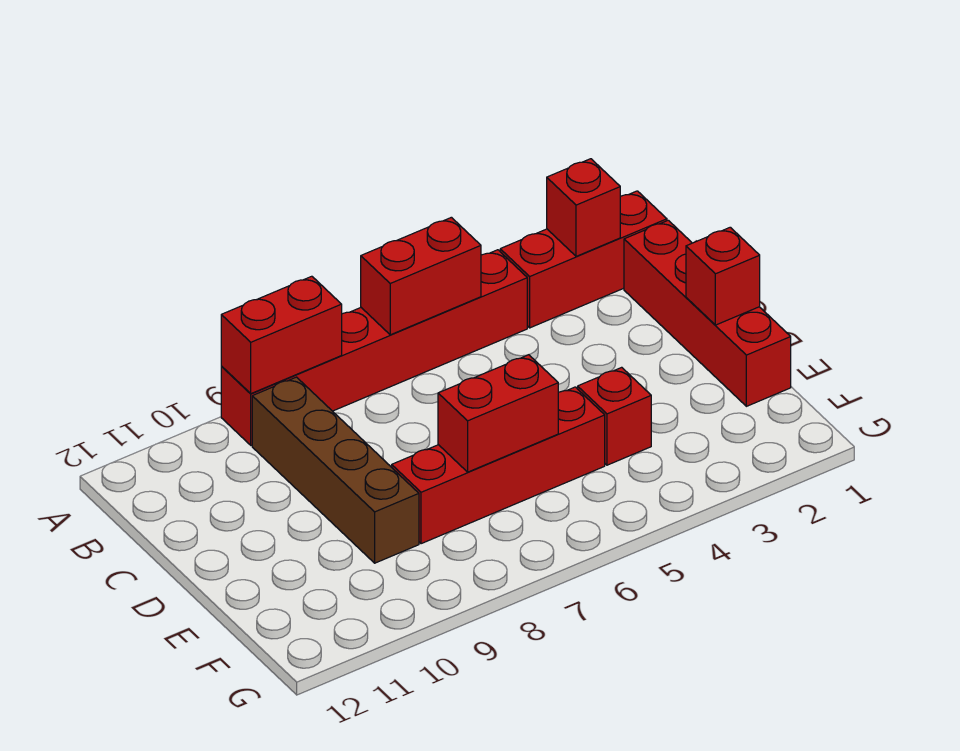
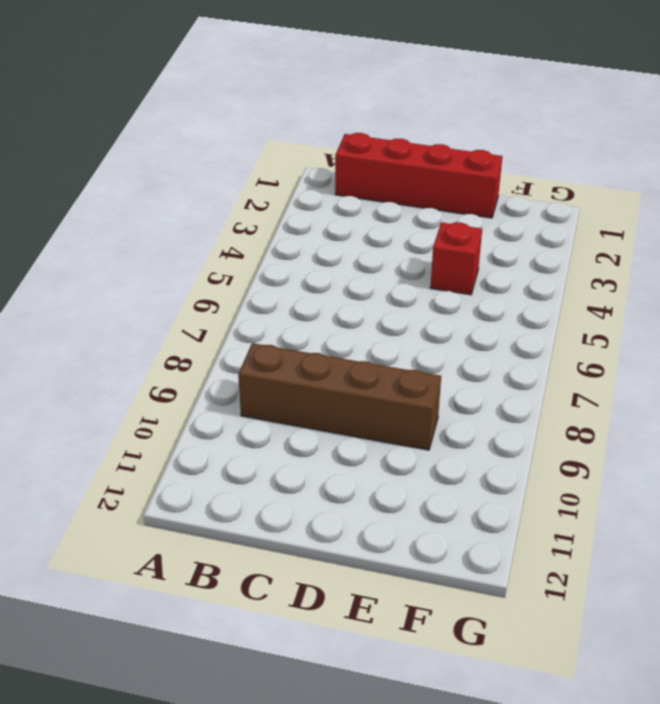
none -> red brick A1:A3 level 1
none -> red brick A4:A9 level 1

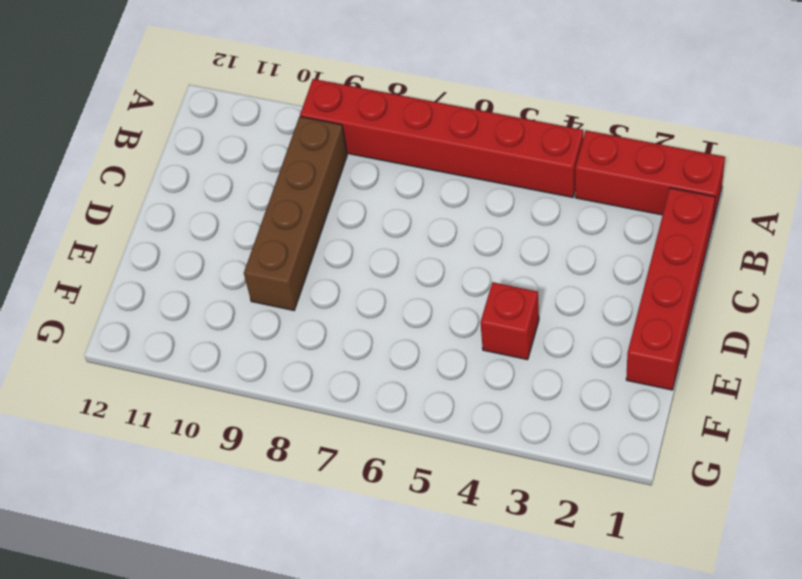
none -> red brick E5:E8 level 1
none -> red brick A2 level 2

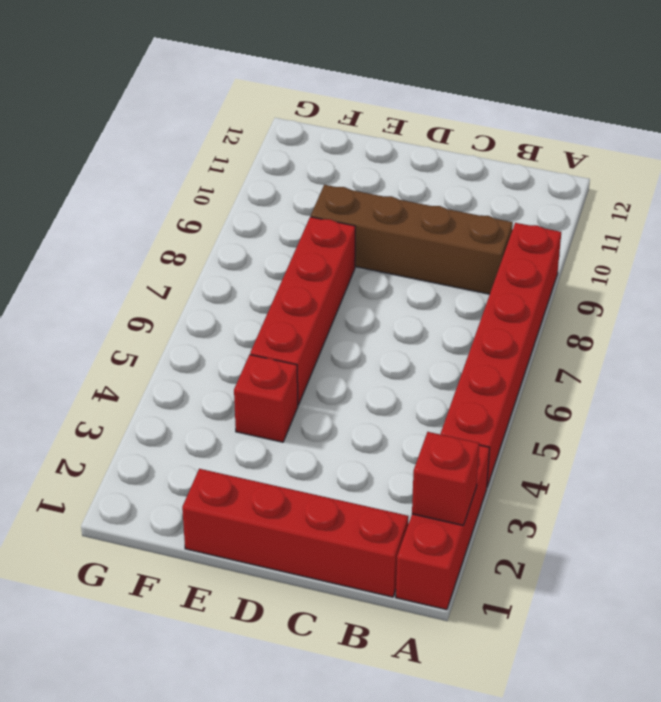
none -> red brick A5:A6 level 2
none -> red brick A8:A9 level 2

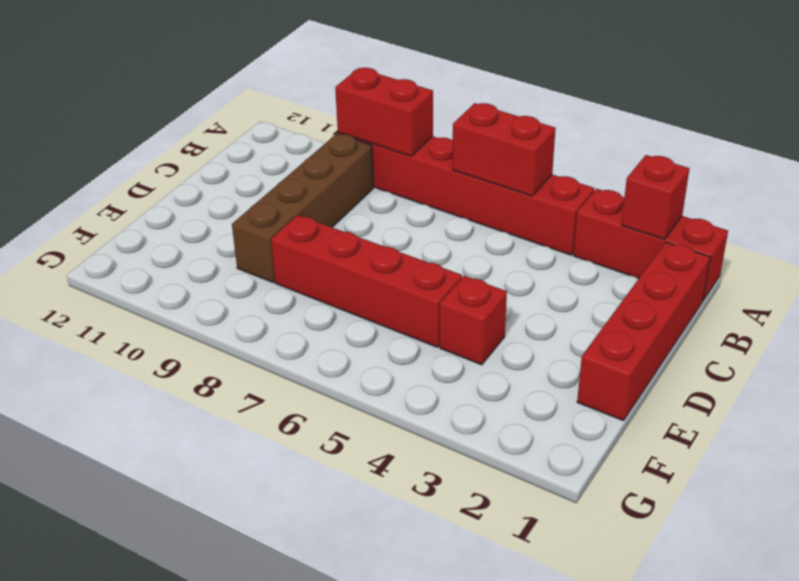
none -> red brick D1 level 2
none -> red brick E6:E7 level 2

